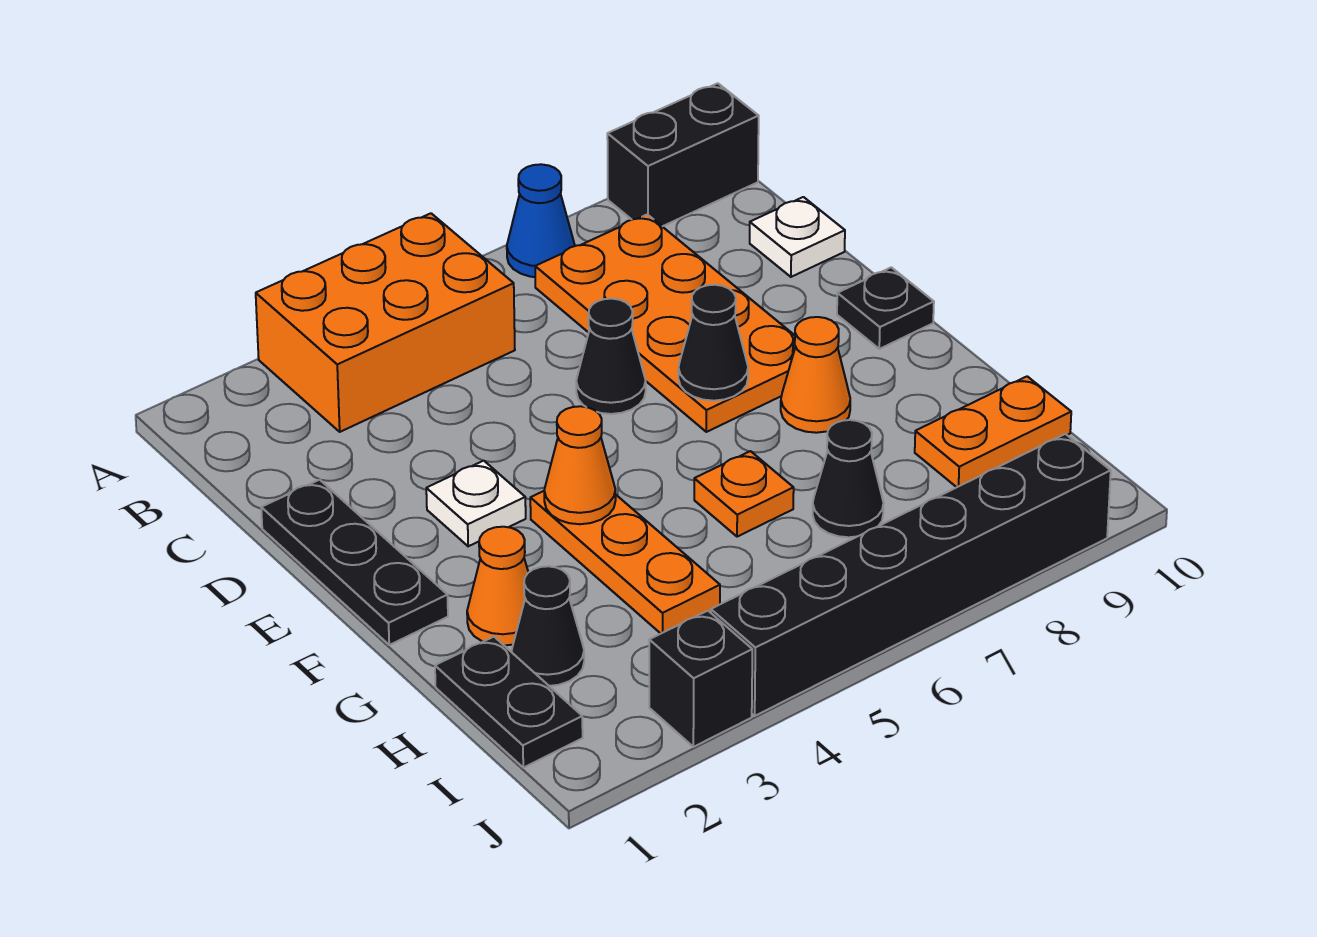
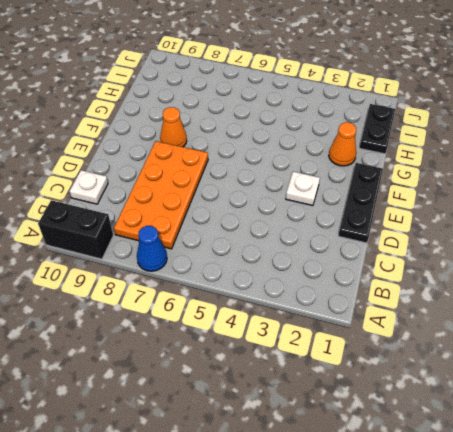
none -> orange brick A3:B5 level 1
none -> black cone D6 level 1
none -> black plate E10 level 1

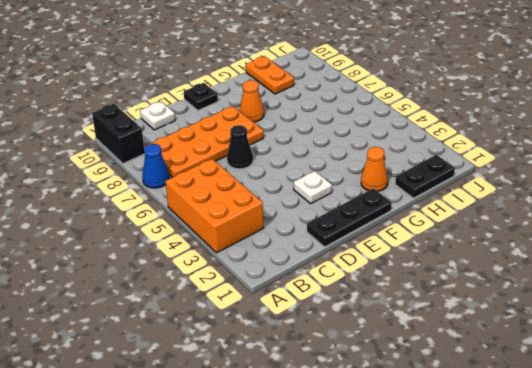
none -> orange plate F4:H4 level 1
none -> orange plate G6 level 1
none -> black cone H2 level 1

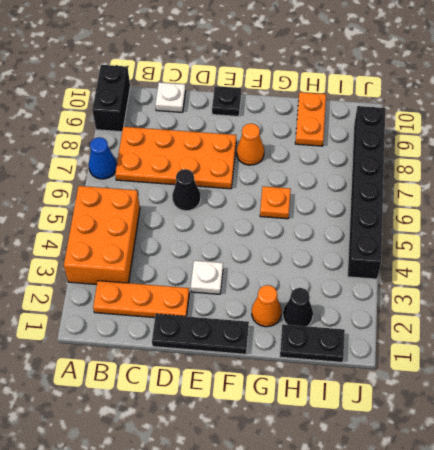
orange plate B2:D2 level 1 -> orange plate F4:H4 level 1
none -> black cone H7 level 1
none -> black brick J3 level 1
none -> black cone E7 level 2

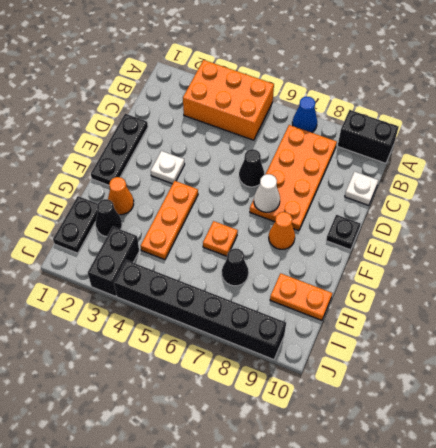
white cone E7 level 2 -> black cone E7 level 2
black brick I3:J3 level 1 -> black brick J3 level 1
none -> orange cone F4 level 2

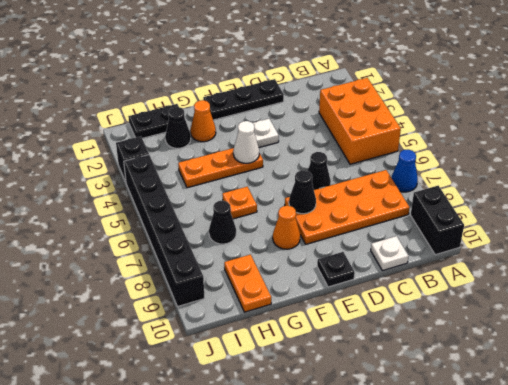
white cone F4 level 2 -> orange cone F4 level 2

